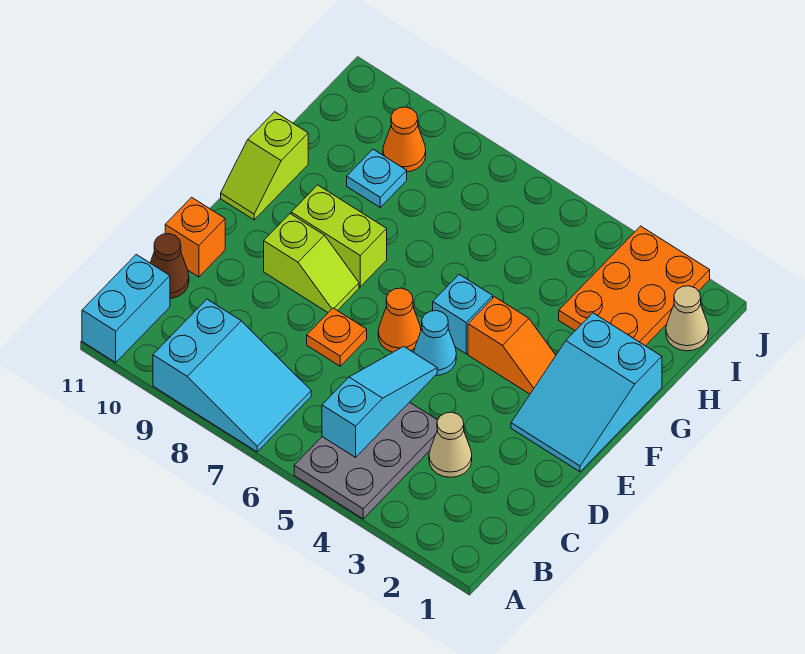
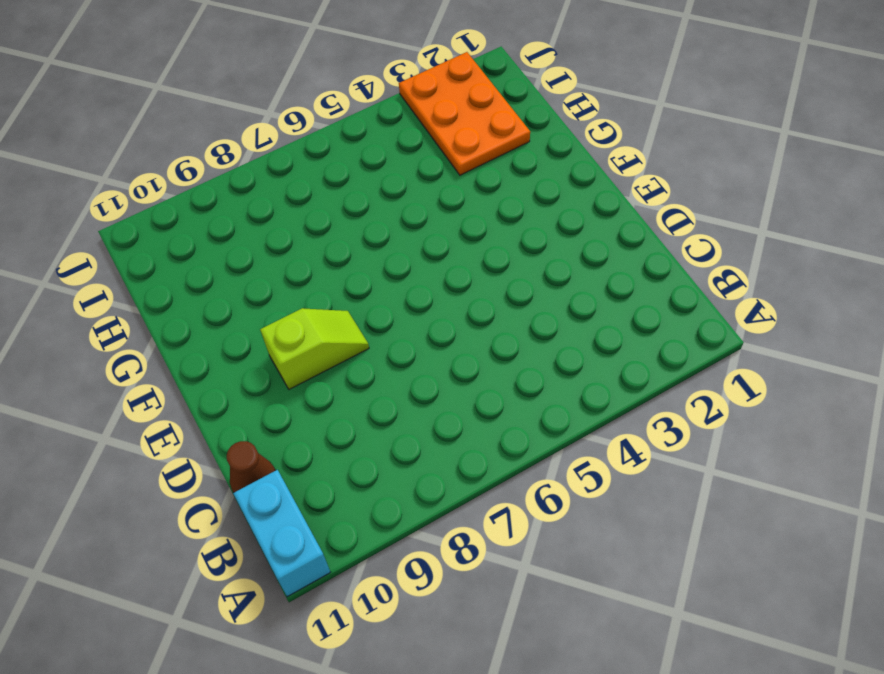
none -> grey plate A4:C5 level 1
none -> cyan slope A7:B9 level 1 top 9
none -> tan cone C3 level 1

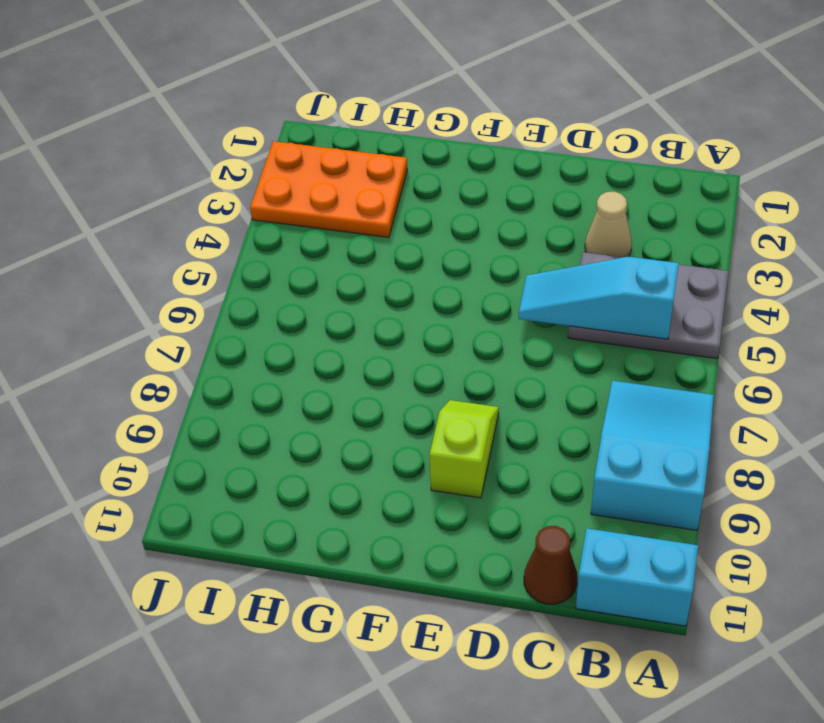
none -> orange plate D7 level 1
none -> orange brick D11 level 1
none -> cyan slope E1:G2 level 1 top G

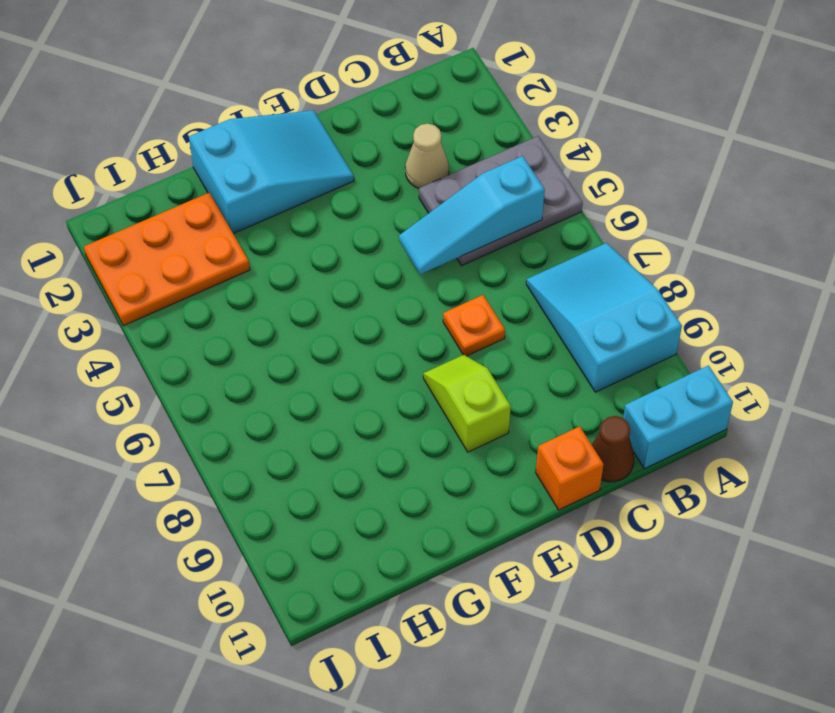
none -> cyan cone E5 level 1
none -> orange cone E6 level 1
none -> orange slope F3:F4 level 1 top 4

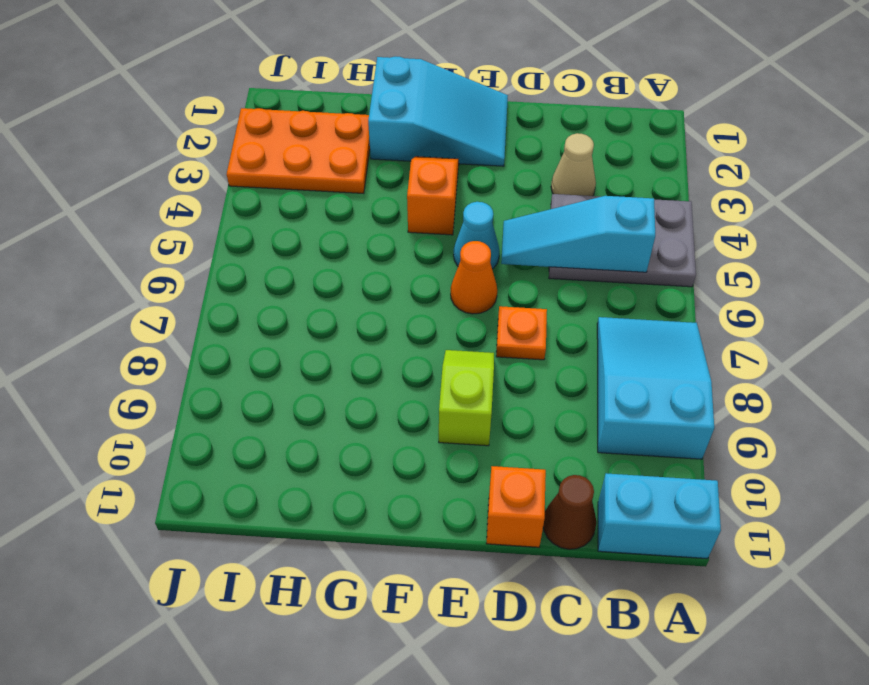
none -> cyan brick F5 level 1
none -> lime brick F8:F9 level 1
none -> lime slope F11:G11 level 1 top G

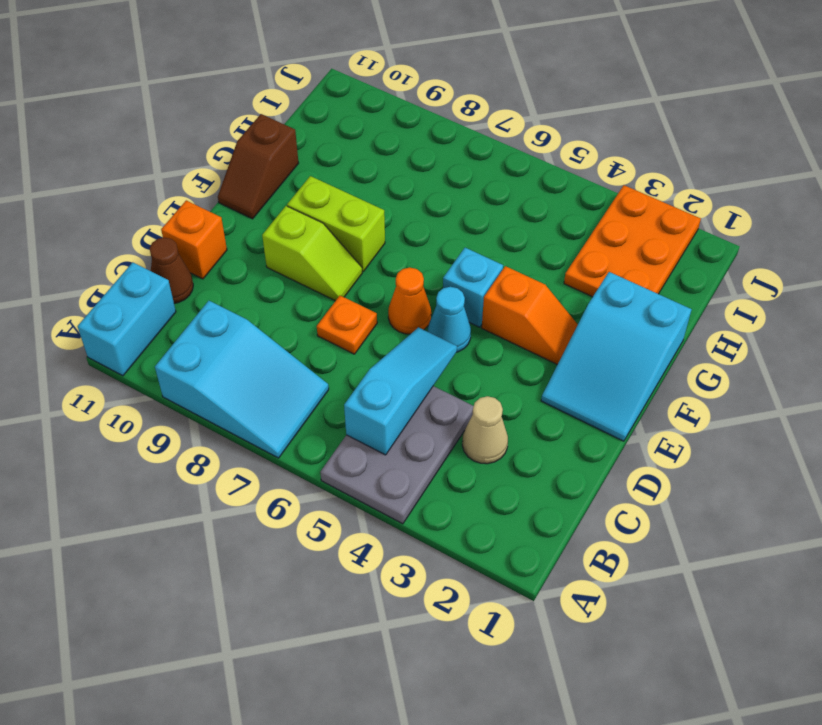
brown slope F11:G11 level 1 top G -> lime slope F11:G11 level 1 top G
none -> cyan plate H9 level 1
none -> tan cone I1 level 1
none -> orange cone I9 level 1

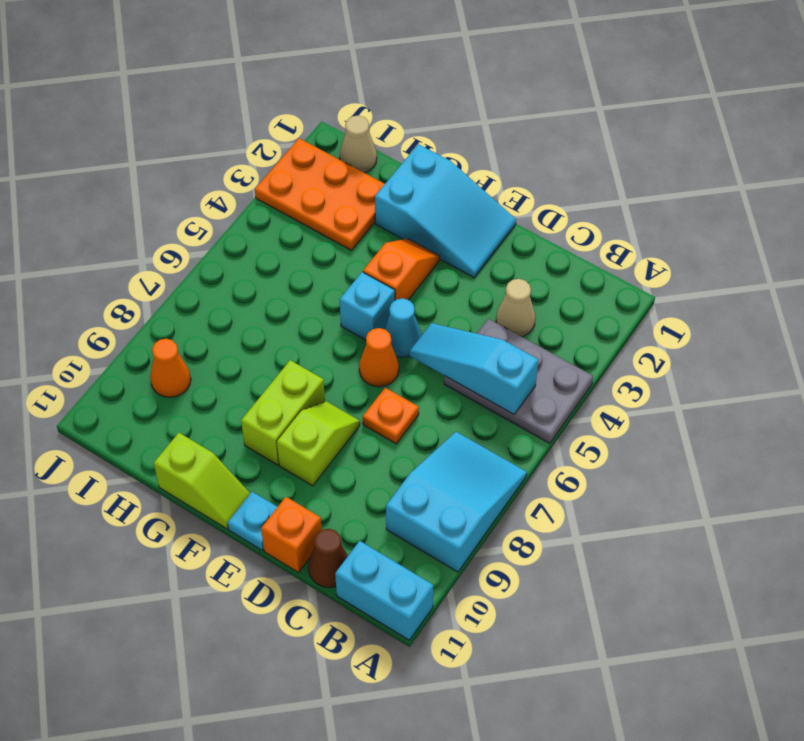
cyan plate E11 level 1 -> cyan plate H9 level 1

